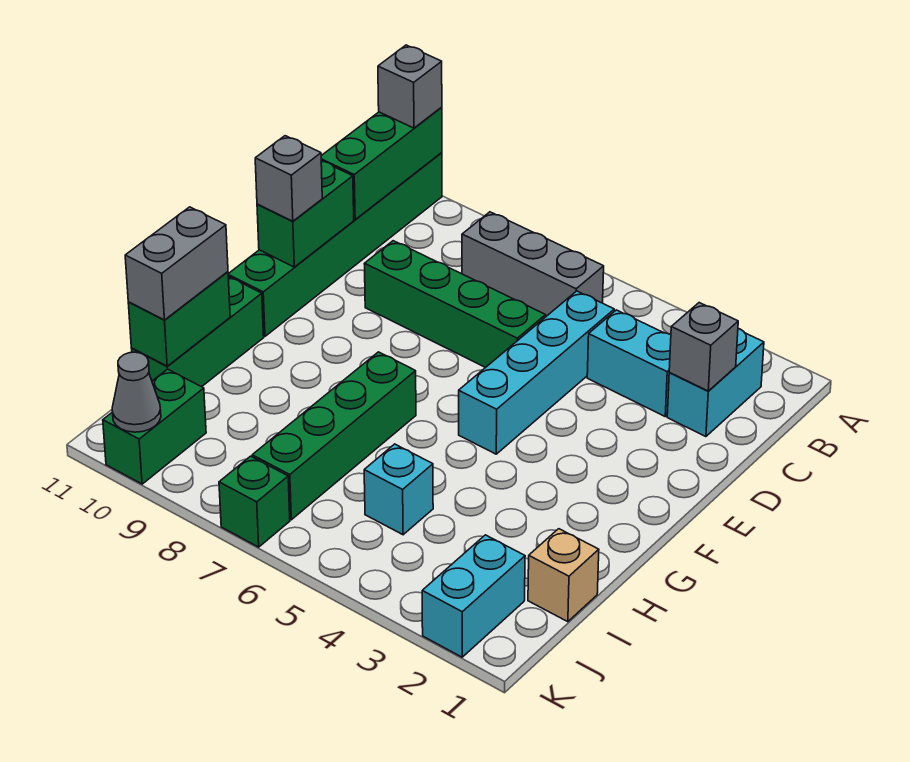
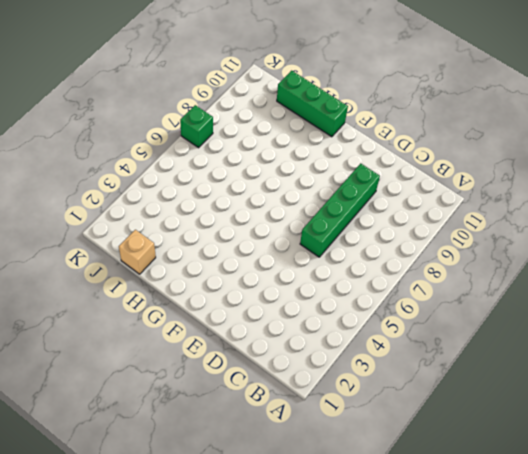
none -> green brick A11:F11 level 1
none -> cyan brick B2:C2 level 1
none -> grey brick B6:B8 level 1

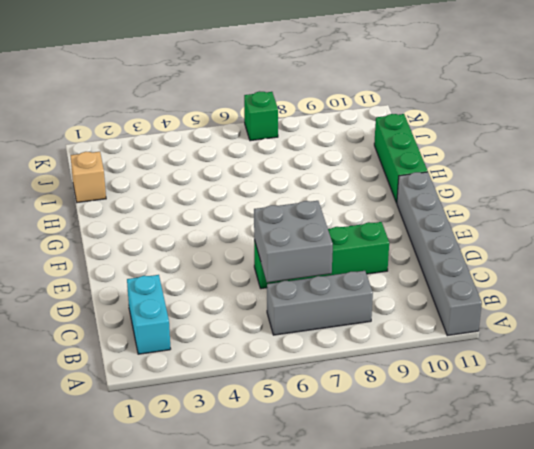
grey brick A11:F11 level 1 -> green brick A11:F11 level 1
grey brick C6:D7 level 2 -> none
none -> cyan brick C3:C4 level 1
none -> cyan brick C5:F5 level 1
none -> green brick G7:J7 level 1

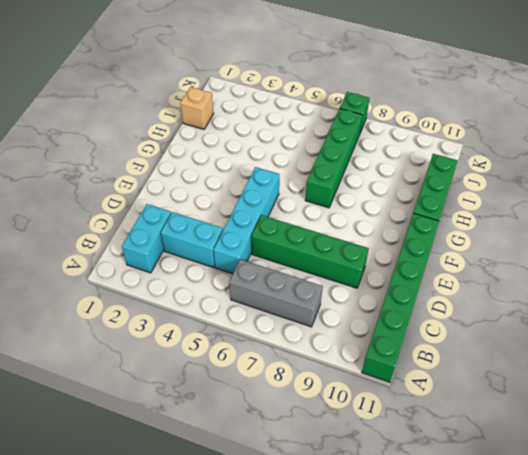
none -> cyan brick I5 level 1
none -> cyan brick J2:K2 level 1
none -> green brick J10:K10 level 1

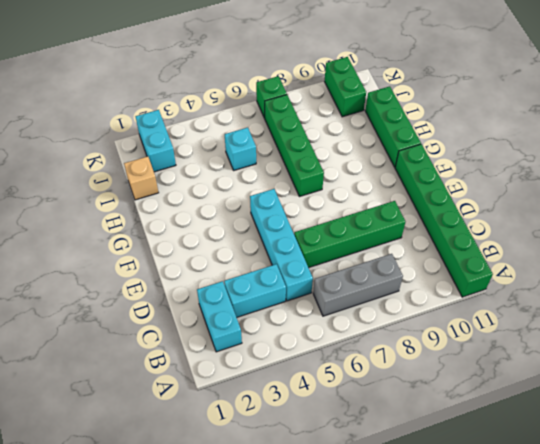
none -> green brick A11:C11 level 2
none -> grey brick C2 level 2
none -> green brick D11:E11 level 2

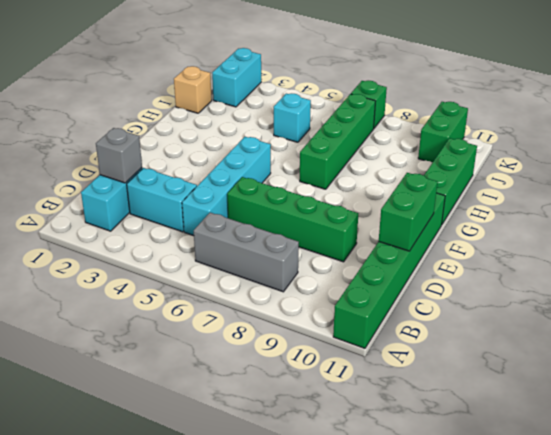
none -> green brick A11:C11 level 2
none -> green brick H11:I11 level 2
none -> grey cone K10 level 2

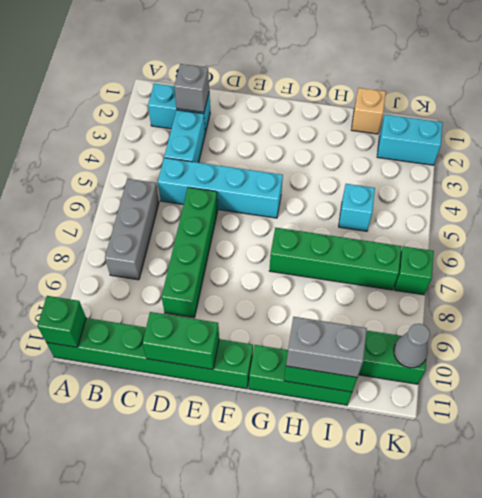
green brick A11 level 2 -> green brick A11:C11 level 2
none -> grey brick A11 level 3
none -> grey brick E11 level 3

